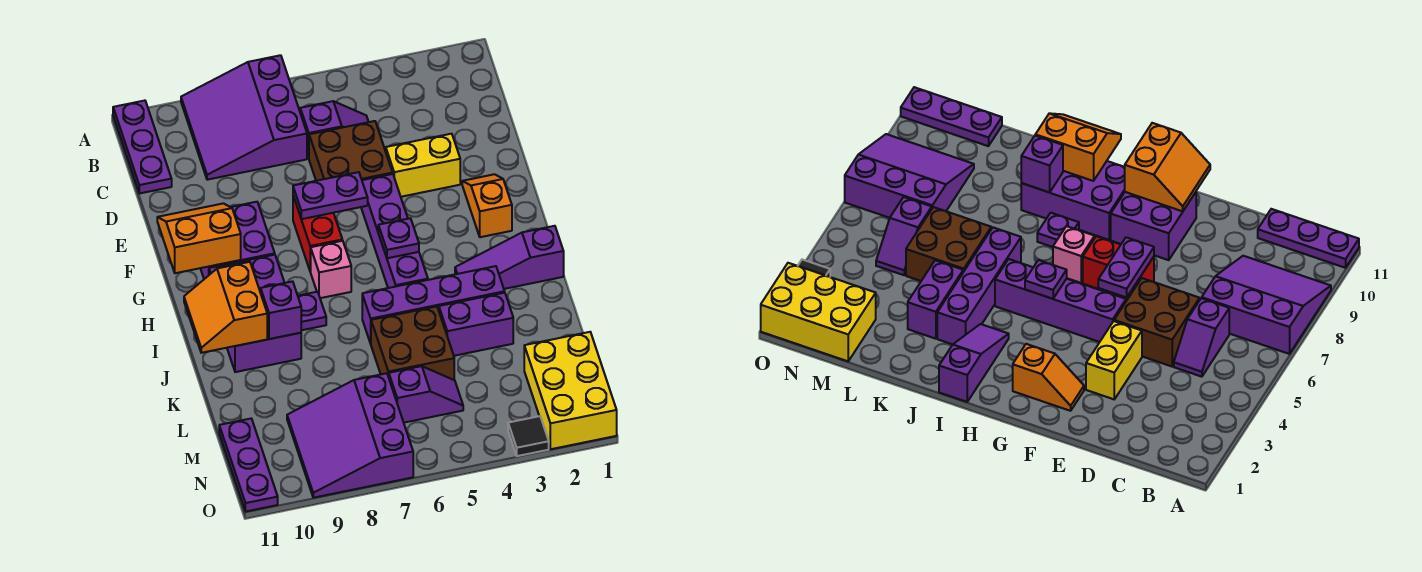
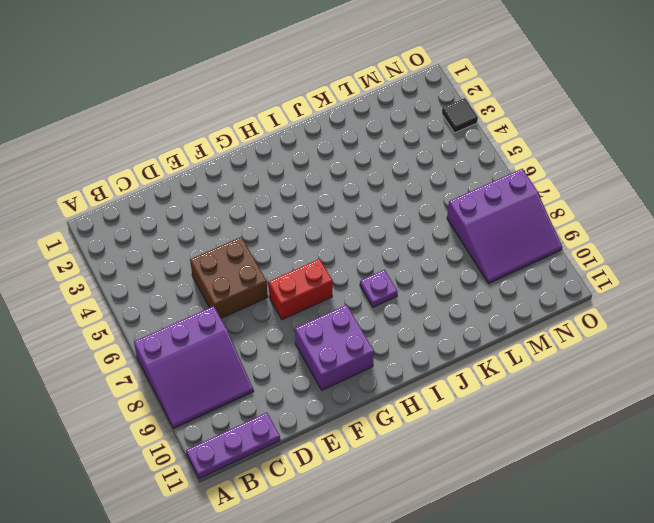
none -> purple slope C5:C6 level 1 top 6
none -> yellow brick E3:E4 level 1
none -> orange slope F2:G2 level 1 top G

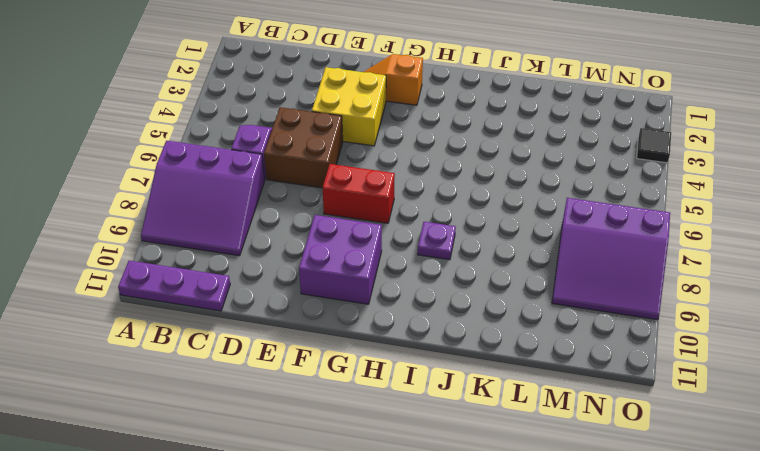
yellow brick E3:F4 level 1 -> yellow brick E3:E4 level 1
none -> purple brick F5:I5 level 1
none -> pink brick H7 level 1
none -> purple brick H9:J10 level 1

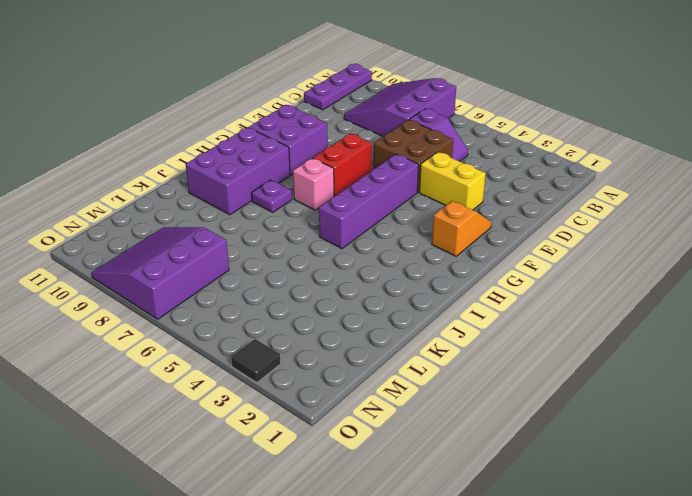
none -> purple slope I1:I3 level 1 top 1
none -> purple brick J3:J6 level 1
none -> purple brick K3:K4 level 1

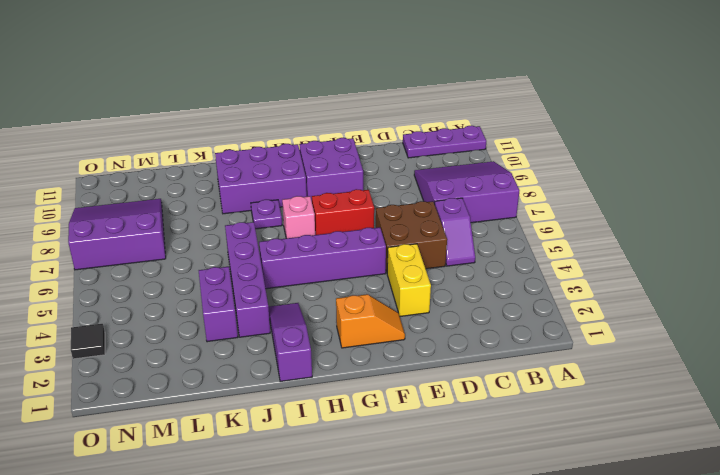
none -> brown brick K5:L6 level 1
none -> yellow brick M1:O2 level 1
none -> purple slope M5:M6 level 1 top 6

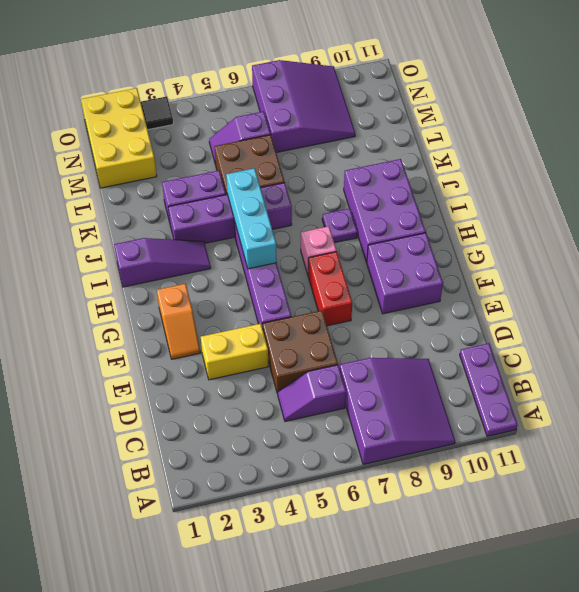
cyan brick H5:J5 level 2 -> purple plate H5 level 2
none -> purple plate M11:O11 level 1
none -> purple plate F6:F7 level 2
none -> orange slope F10:G11 level 2 top G

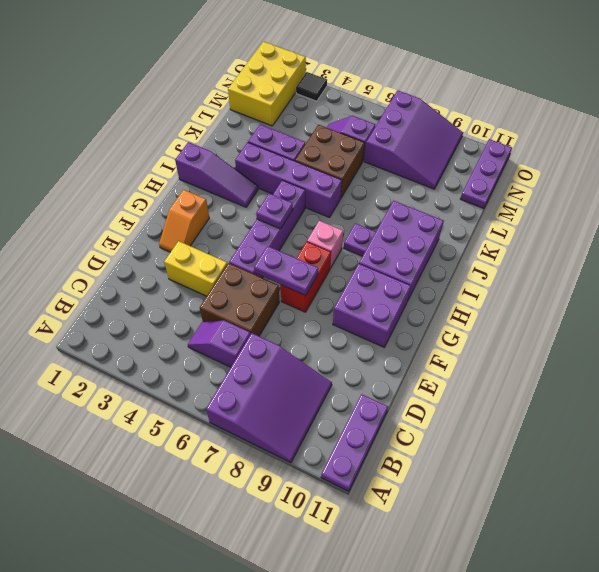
none -> orange slope F10:G11 level 2 top G
none -> orange slope I10:J11 level 2 top 10
none -> purple brick J9 level 2

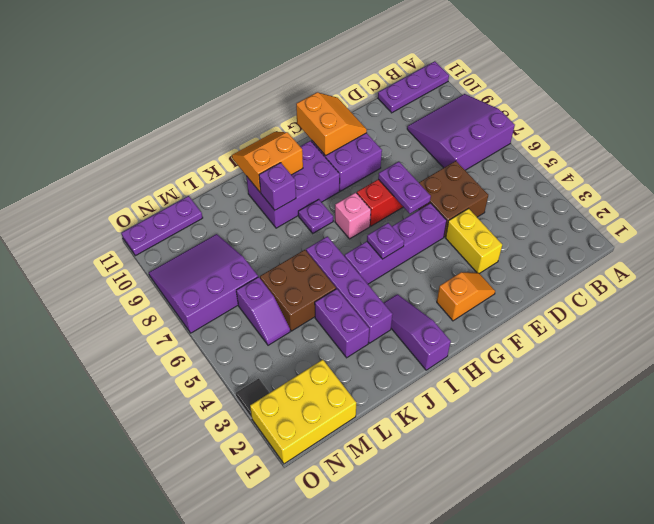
none -> purple slope C5:C6 level 1 top 6

